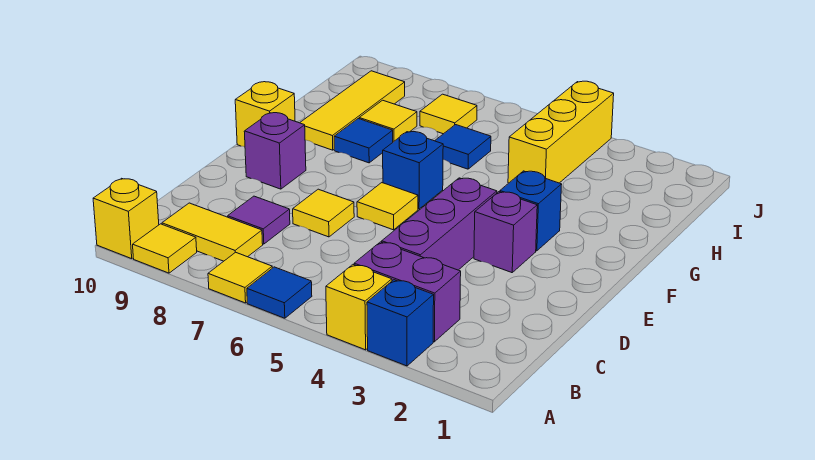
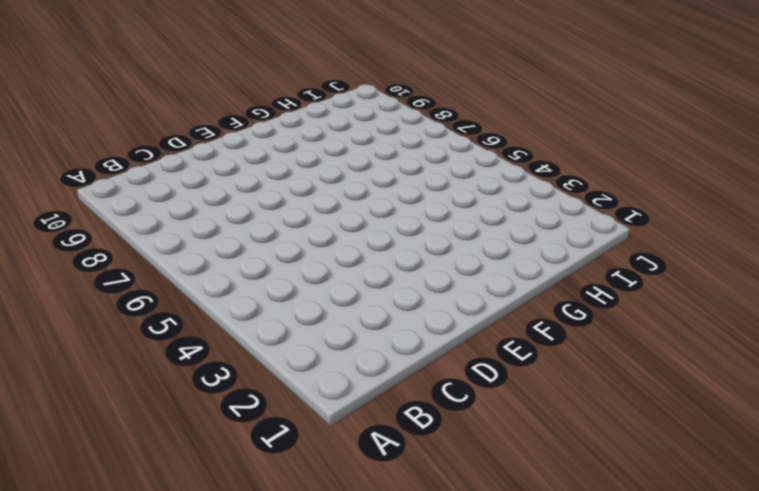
none -> blue brick A3 level 1
none -> yellow brick A4 level 1
none -> blue tile A6 level 1

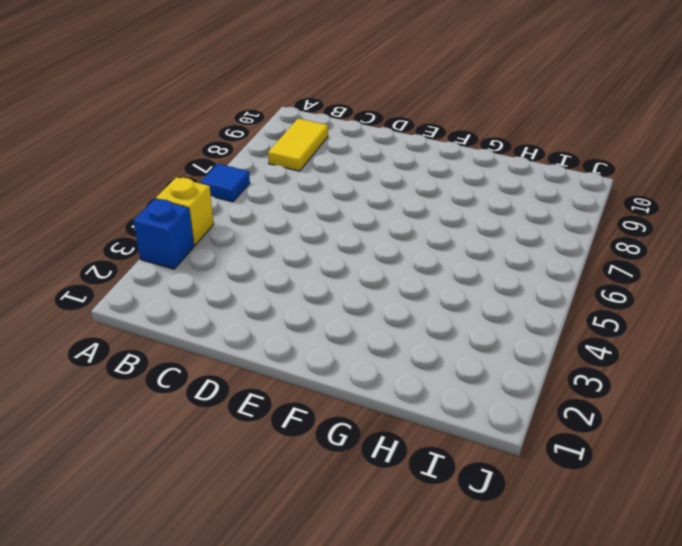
none -> yellow tile A7 level 1
none -> yellow tile A9 level 1
none -> yellow brick A10 level 1

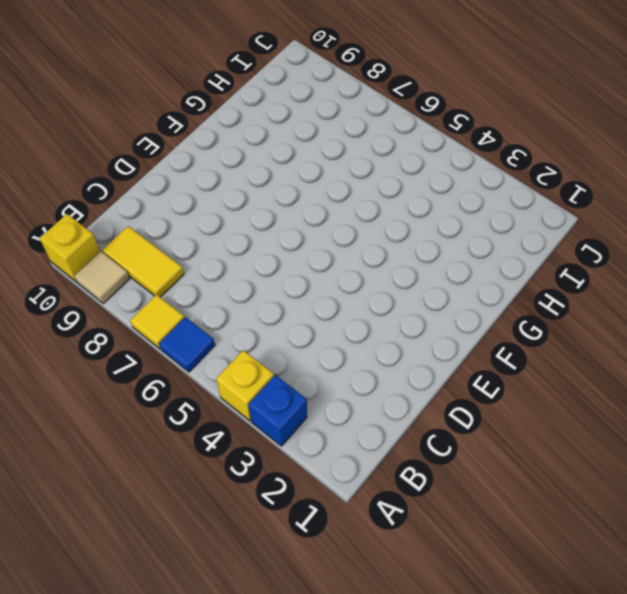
tan tile A9 level 1 -> yellow tile A9 level 1
none -> purple brick B3:B4 level 1
none -> purple brick C4:E4 level 1
none -> purple tile C8 level 1

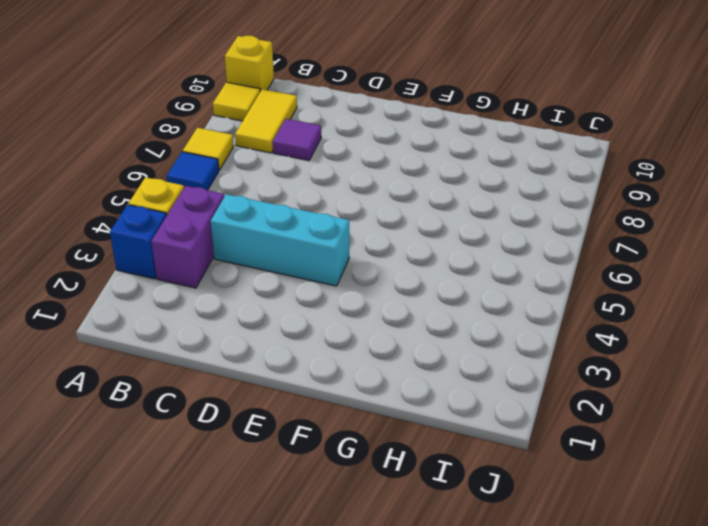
cyan brick C4:E4 level 1 -> purple brick C4:E4 level 1
none -> yellow tile D7 level 1
none -> purple brick E3 level 1
none -> yellow tile E6 level 1

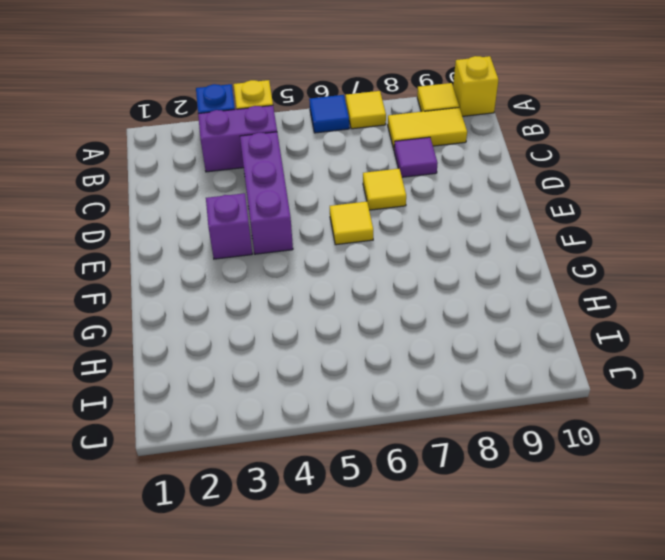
none -> purple brick E9 level 1
none -> blue brick F3 level 1
none -> blue brick F6 level 1

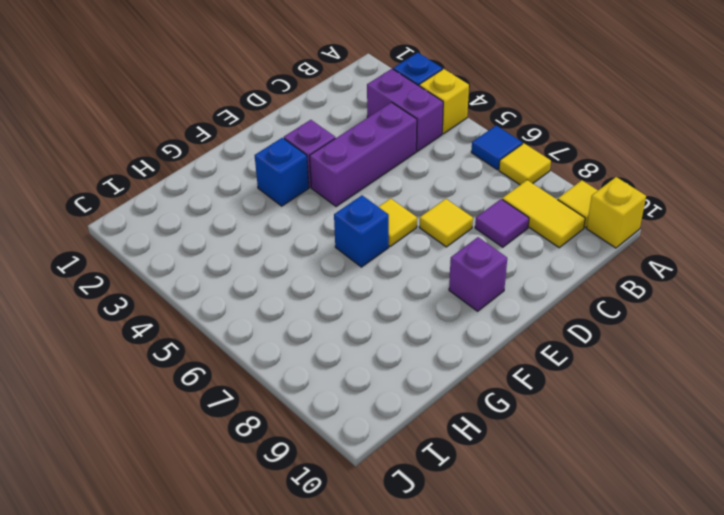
none -> yellow brick F10 level 1
none -> blue tile G8 level 1
none -> yellow tile G9:I9 level 1

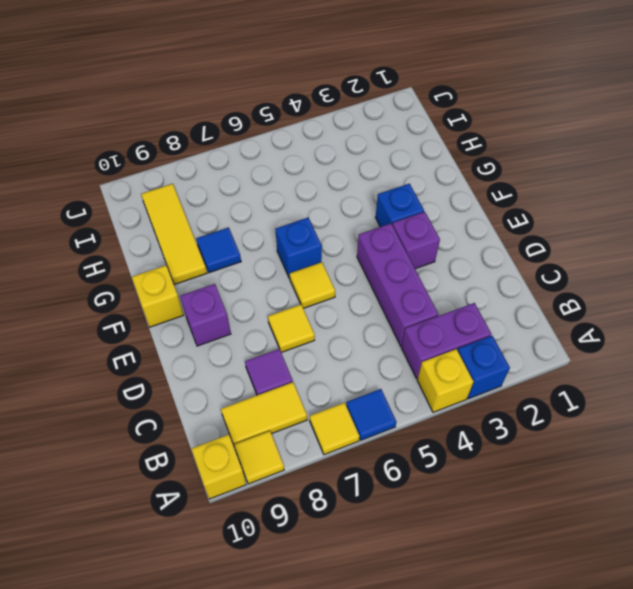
none -> yellow brick H4:J4 level 1
none -> blue tile H6 level 1
none -> yellow tile H8 level 1

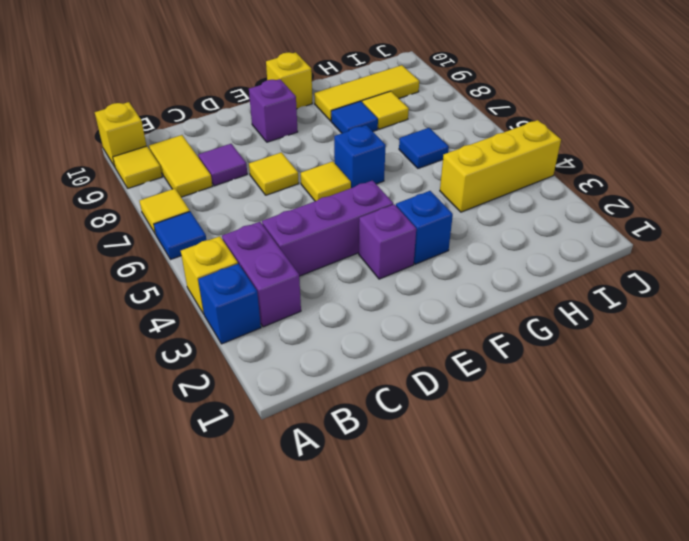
none -> yellow tile I7 level 1

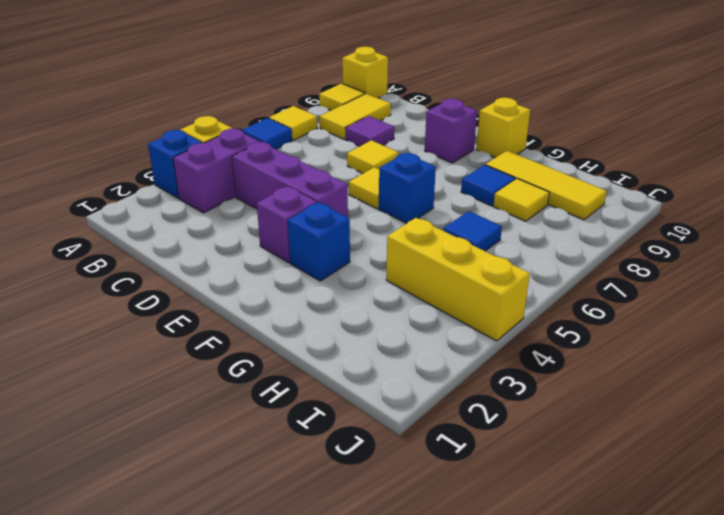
none -> yellow tile I7 level 1

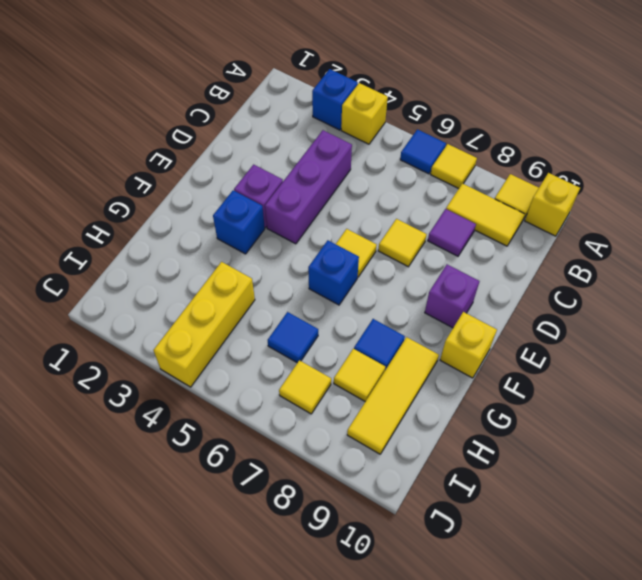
none -> purple brick B3:B4 level 1

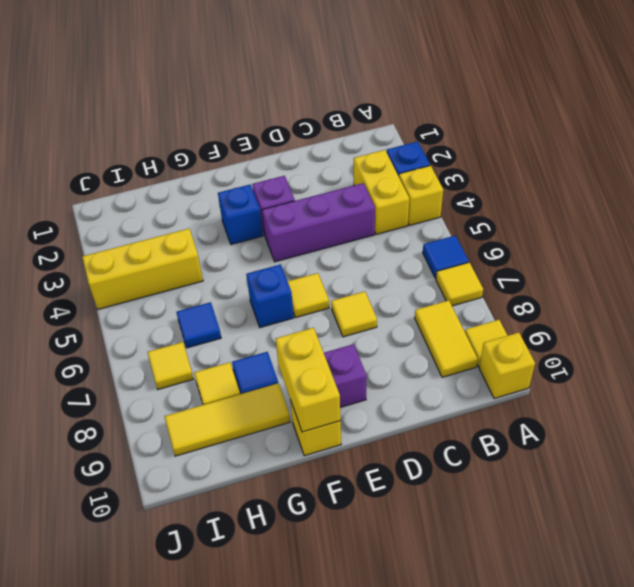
yellow brick B3:B4 level 1 -> purple brick B3:B4 level 1
yellow brick F9:F10 level 2 -> none
none -> purple tile C8 level 1

